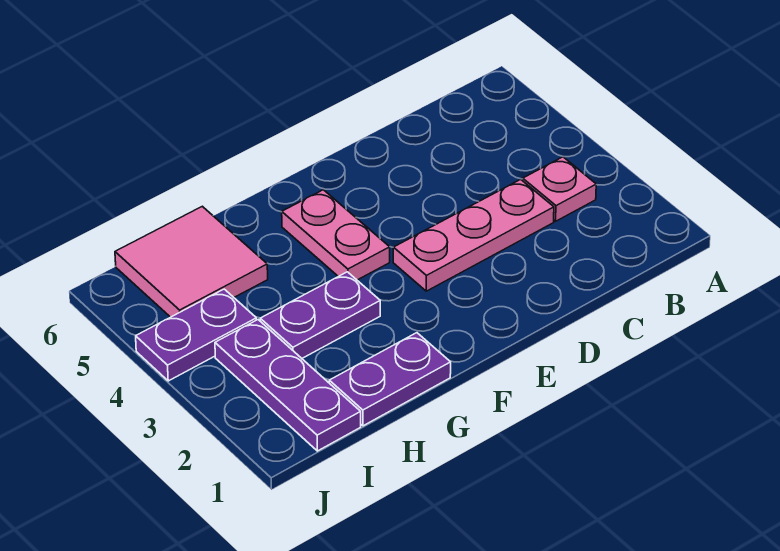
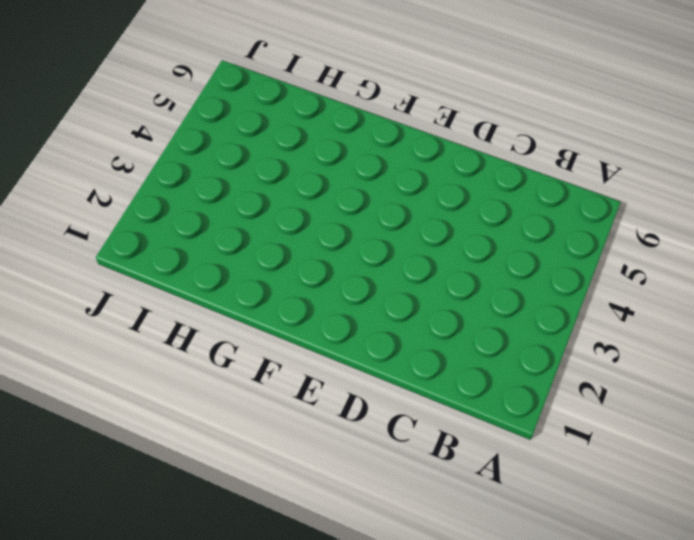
none -> pink plate B3 level 1
none -> pink plate C3:E3 level 1

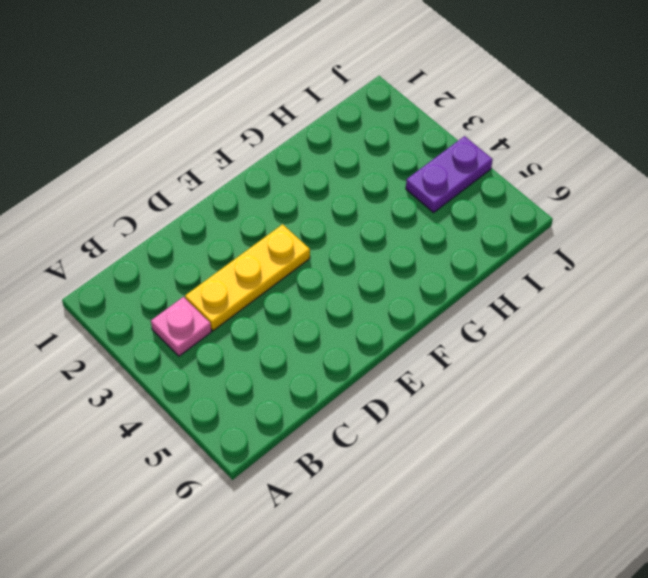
yellow plate C3:E3 level 1 -> pink plate C3:E3 level 1
none -> pink plate F4:F5 level 1
none -> purple plate G1:H1 level 1

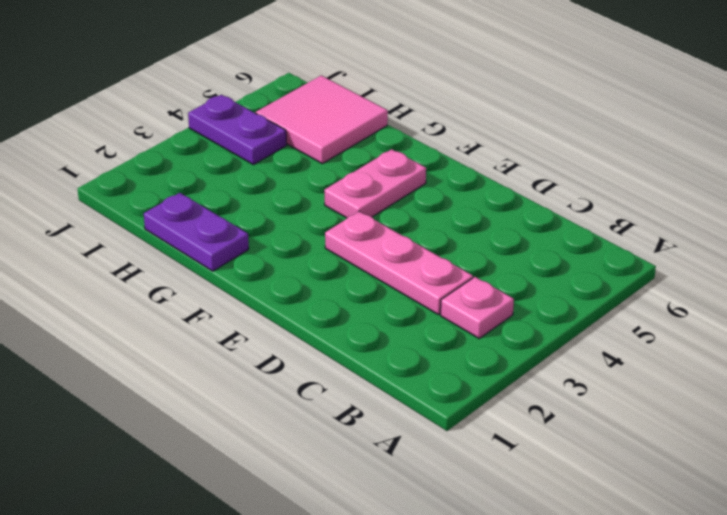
none -> purple plate G3:H3 level 1
none -> purple plate I1:I3 level 1

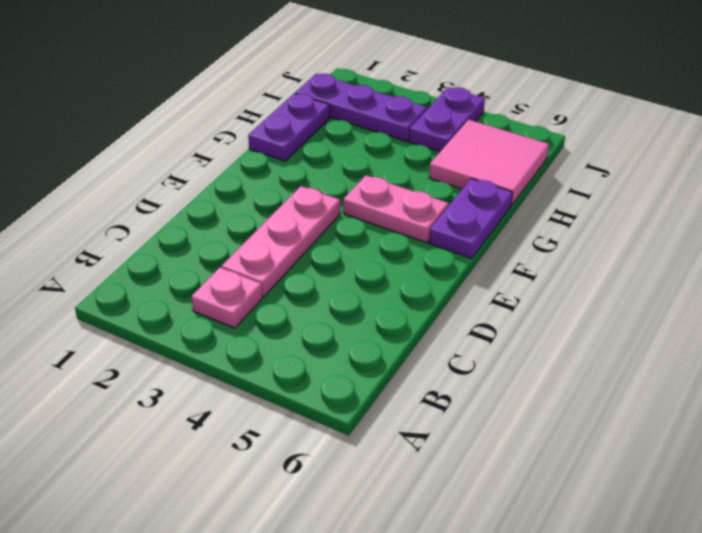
purple plate F6:G6 level 1 -> purple plate G3:H3 level 1

